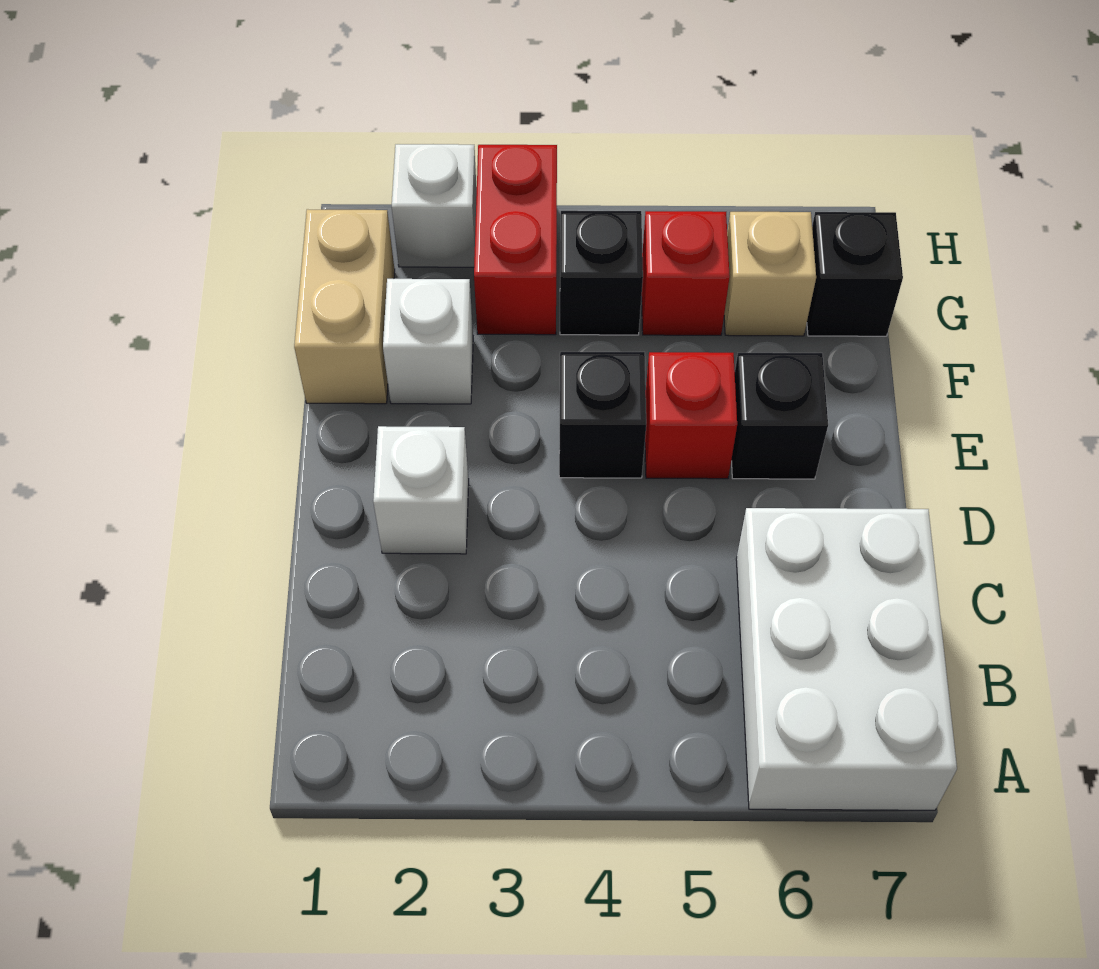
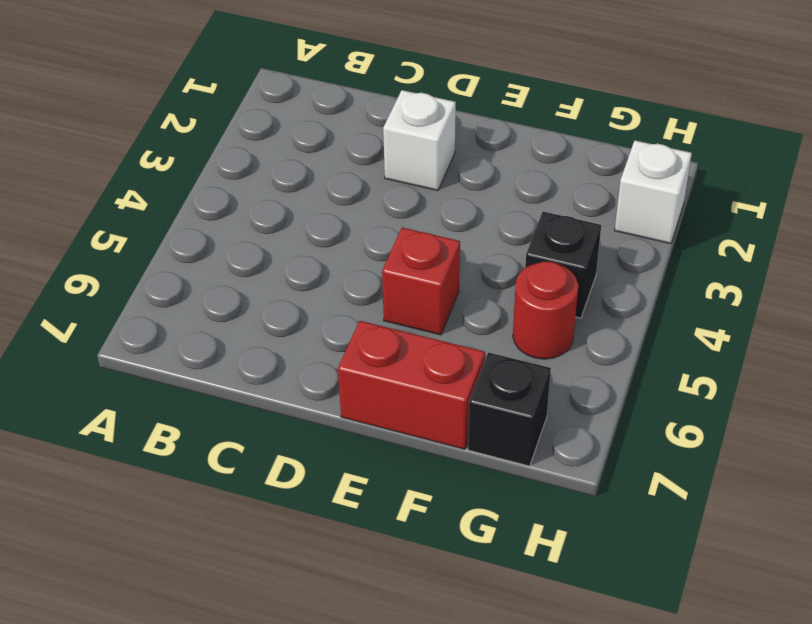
red brick E7:F7 level 1 -> red brick G3:H3 level 1
red round brick G5 level 1 -> red brick G5 level 1
none -> white brick A6:C7 level 1
none -> black brick E4 level 1
none -> black brick E6 level 1

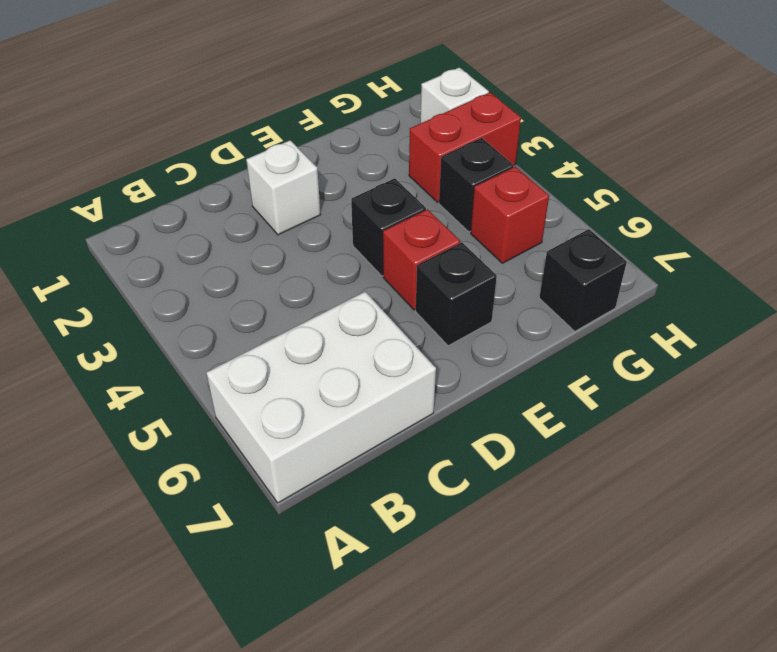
none -> tan brick F1:G1 level 1
none -> white brick F2 level 1
none -> tan brick G6 level 1

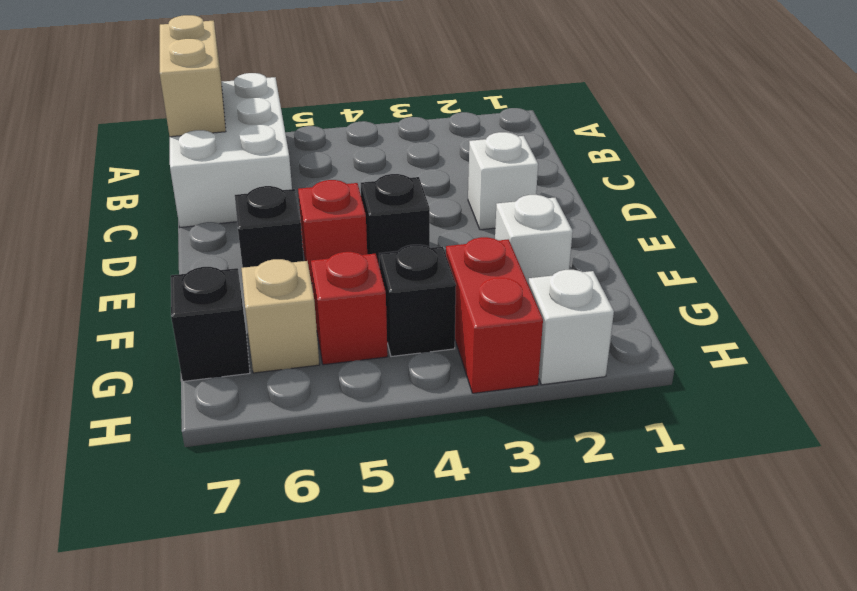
tan brick A7:B7 level 2 -> tan brick F1:G1 level 1

